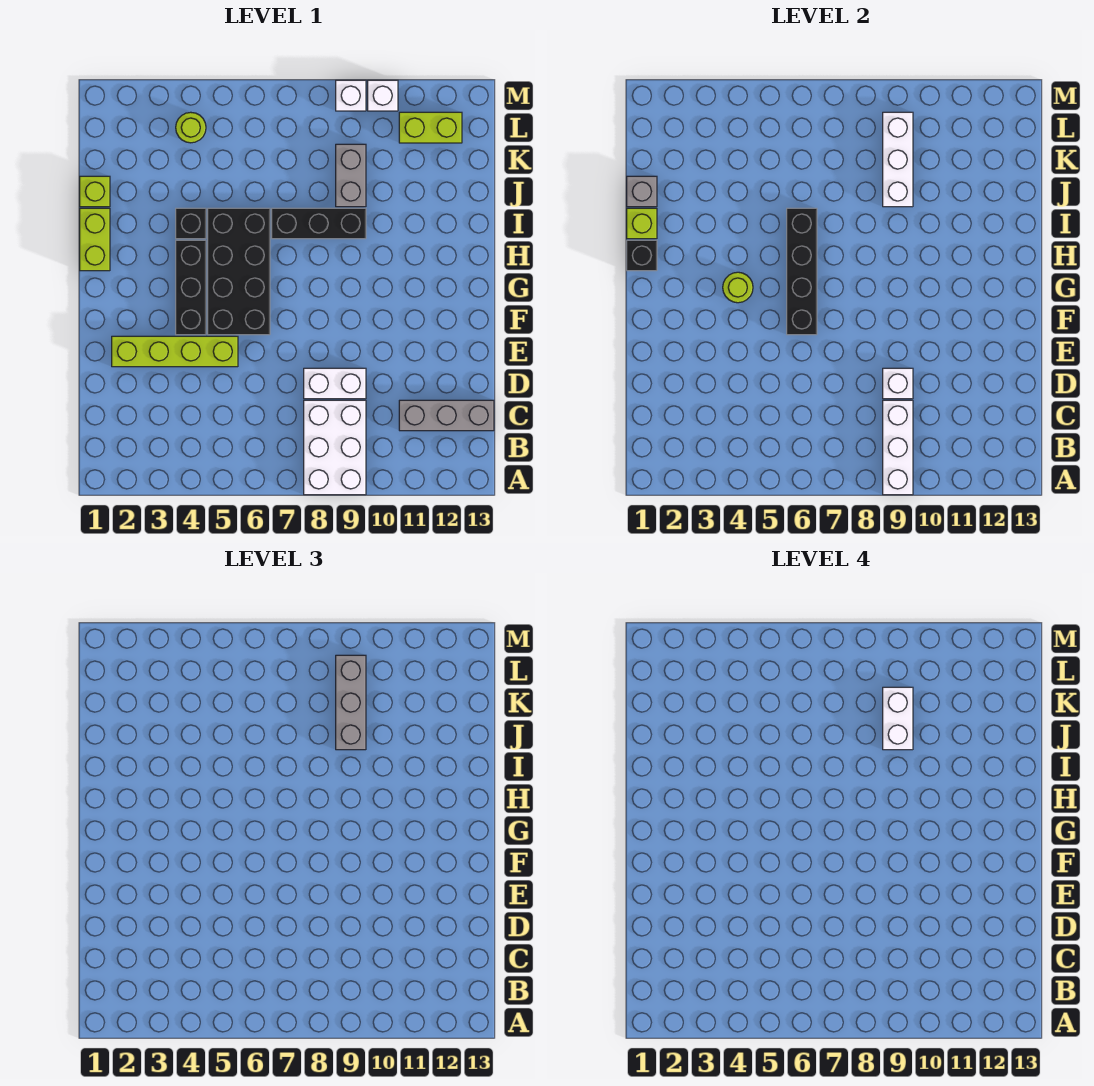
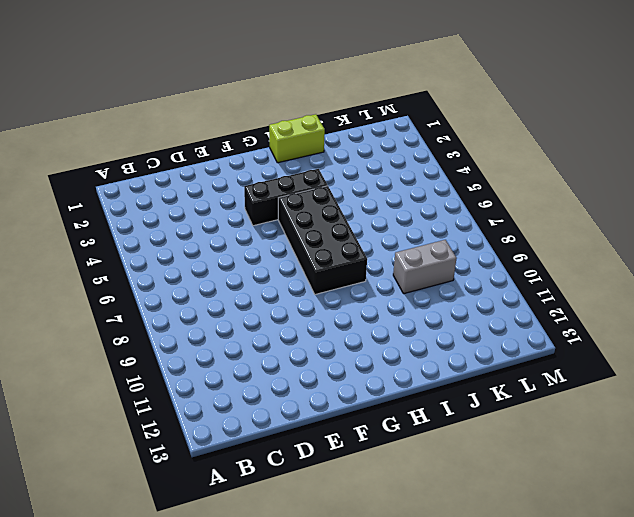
black brick G5:H8 level 1 -> black brick F5:I6 level 1
none -> white brick A8:C9 level 1
none -> grey brick C11:C13 level 1
none -> white brick D8:D9 level 1

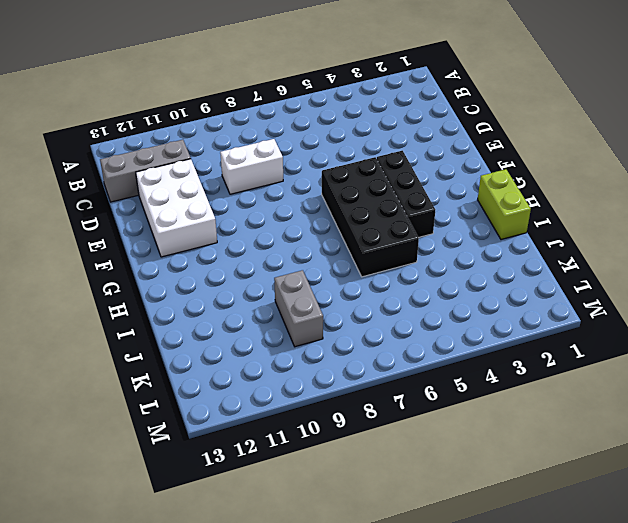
white brick D11:F12 level 1 -> white brick A8:C9 level 1
none -> lime brick E2:E5 level 1
none -> black brick I4 level 1
none -> black brick I7:I9 level 1

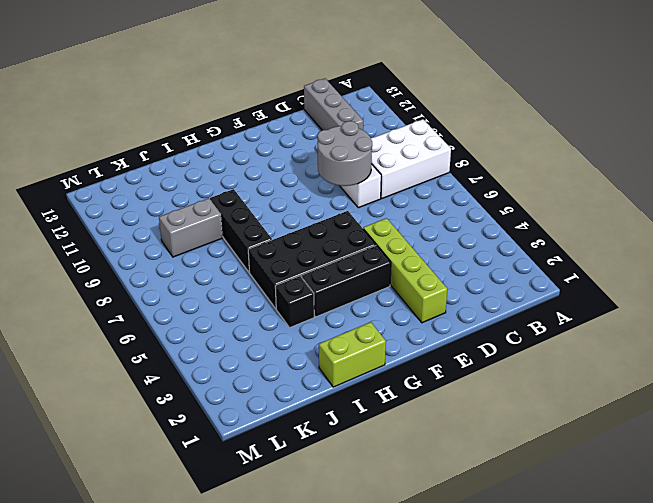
grey round brick D8:E9 level 2 -> white brick D9 level 2
none -> lime brick J1 level 1
none -> lime round brick L4 level 1
none -> lime brick L11:L12 level 1

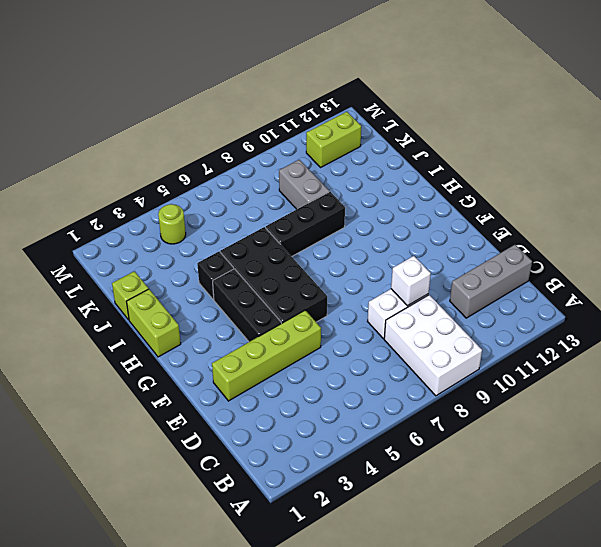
none -> white brick M9 level 1
none -> white brick M10 level 1
none -> white brick A9:C9 level 2

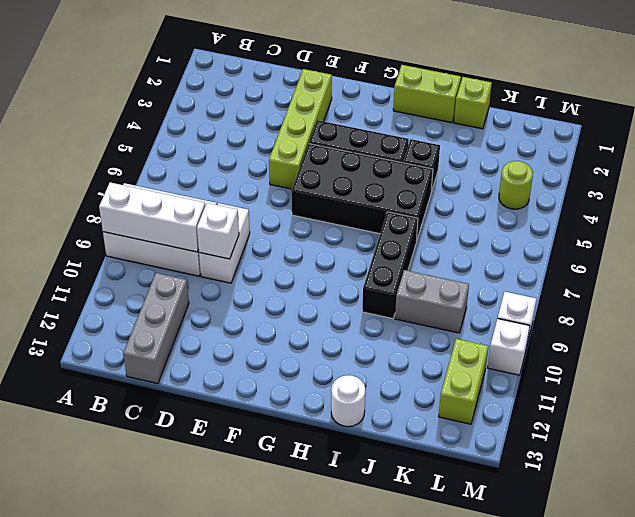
white round brick I13 level 1 -> none
none -> black brick F6:I6 level 2
none -> lime round brick G4 level 2
none -> black brick H1 level 2

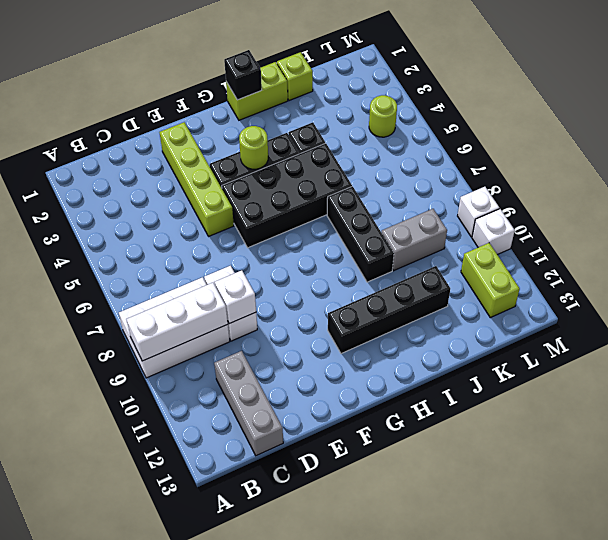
black brick G11:J11 level 1 -> black brick F6:I6 level 2
none -> lime brick I1 level 2
none -> grey brick J1 level 2
none -> white brick J9:L9 level 2

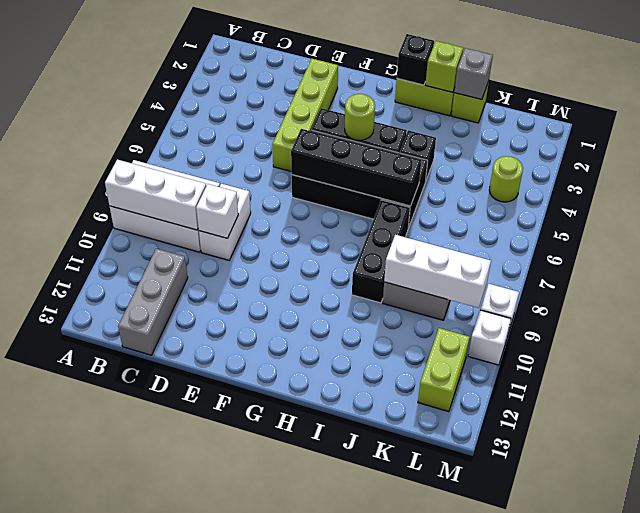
none -> grey brick J9:L9 level 3
none -> white brick J9:K9 level 4

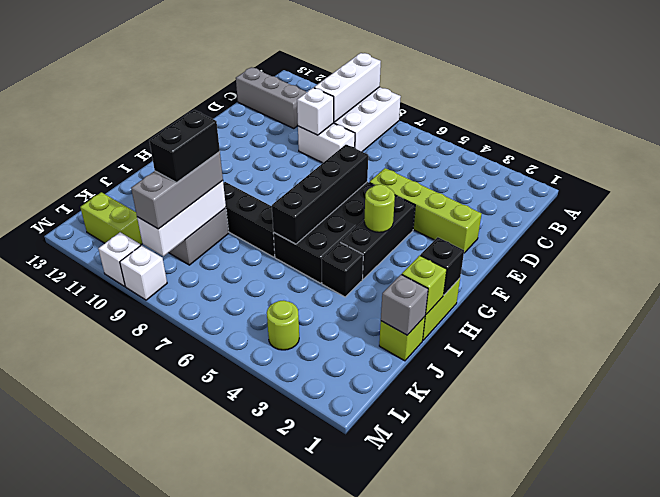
black brick J9:K9 level 4 -> white brick J9:K9 level 4

